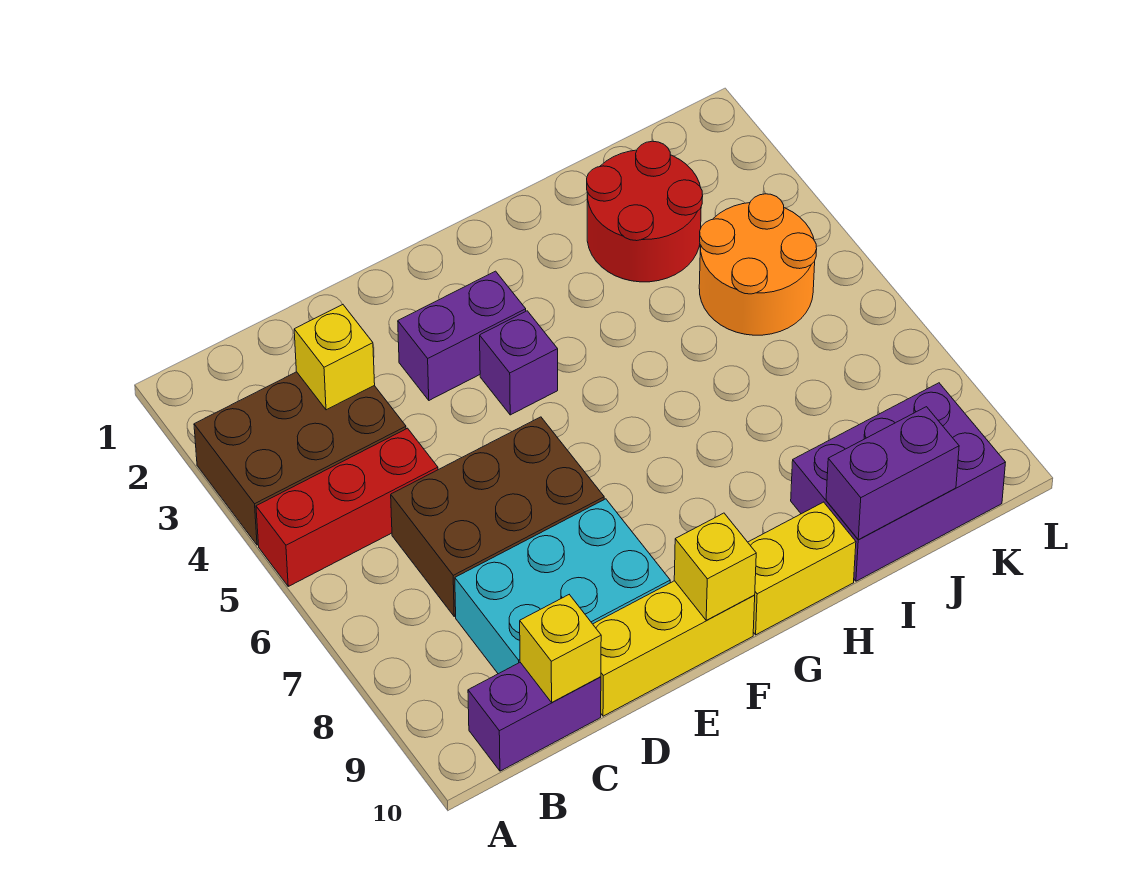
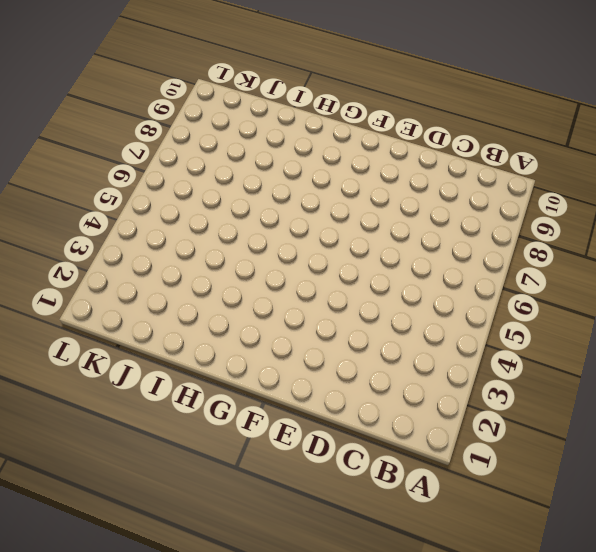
none -> brown brick A3:C4 level 1
none -> red brick A5:C5 level 1
none -> purple brick B10:C10 level 1

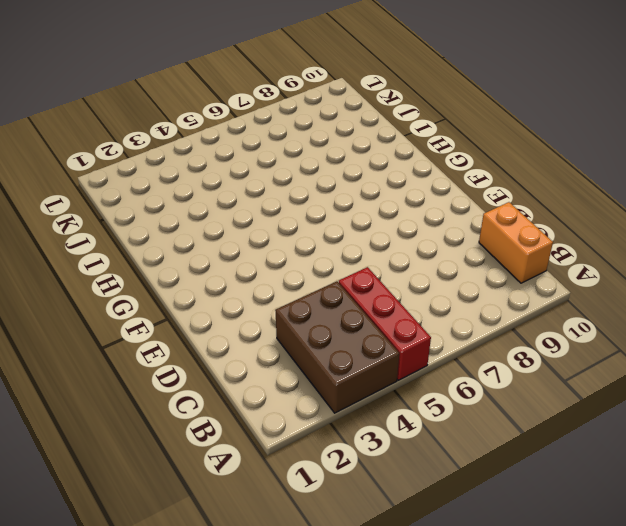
orange brick B10:C10 level 1 -> purple brick B10:C10 level 1
none -> brown brick C6:E7 level 1
none -> cyan brick C8:E9 level 1
none -> yellow brick D10:F10 level 1

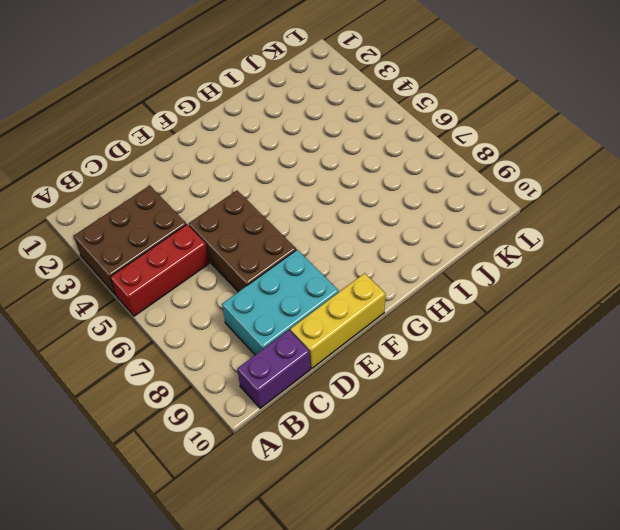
brown brick D5:E7 level 1 -> brown brick C6:E7 level 1
none -> purple brick E3:F3 level 1
none -> purple brick F4 level 1
none -> yellow brick G10:H10 level 1

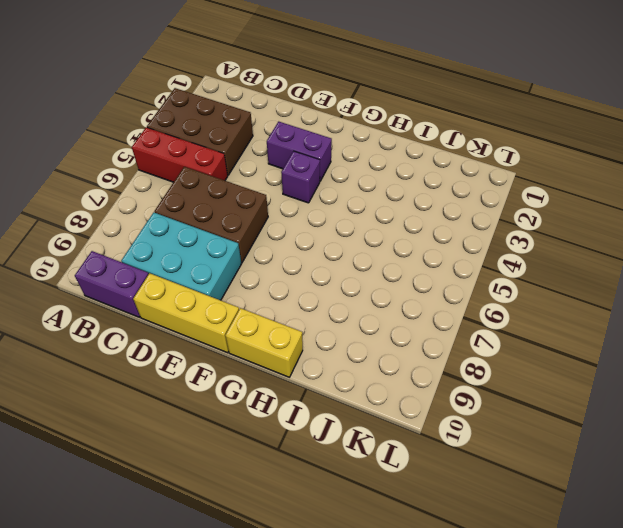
none -> red round brick I2:J3 level 1
none -> purple brick I9:K10 level 1
none -> orange round brick J4:K5 level 1

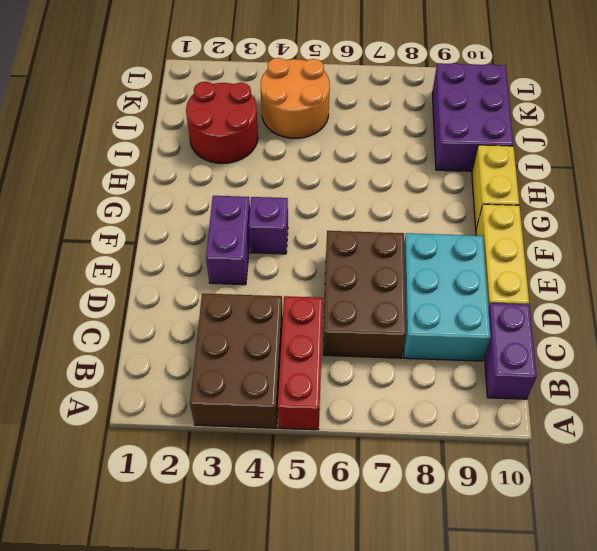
none -> yellow brick C3 level 2
none -> yellow brick C10 level 2
none -> yellow brick F10 level 2

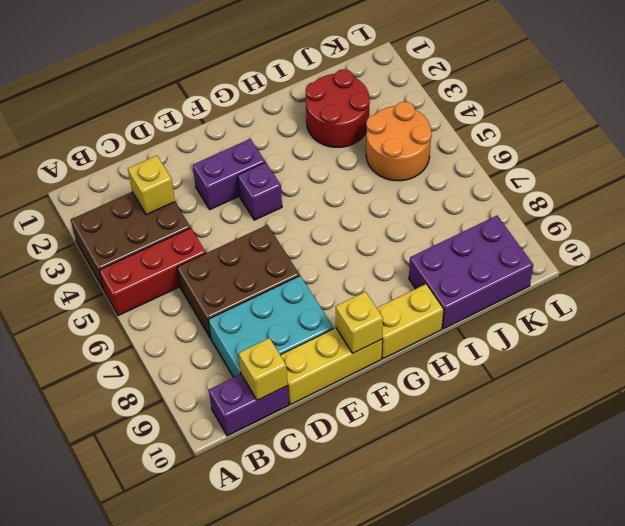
none -> purple brick I10:J10 level 2

